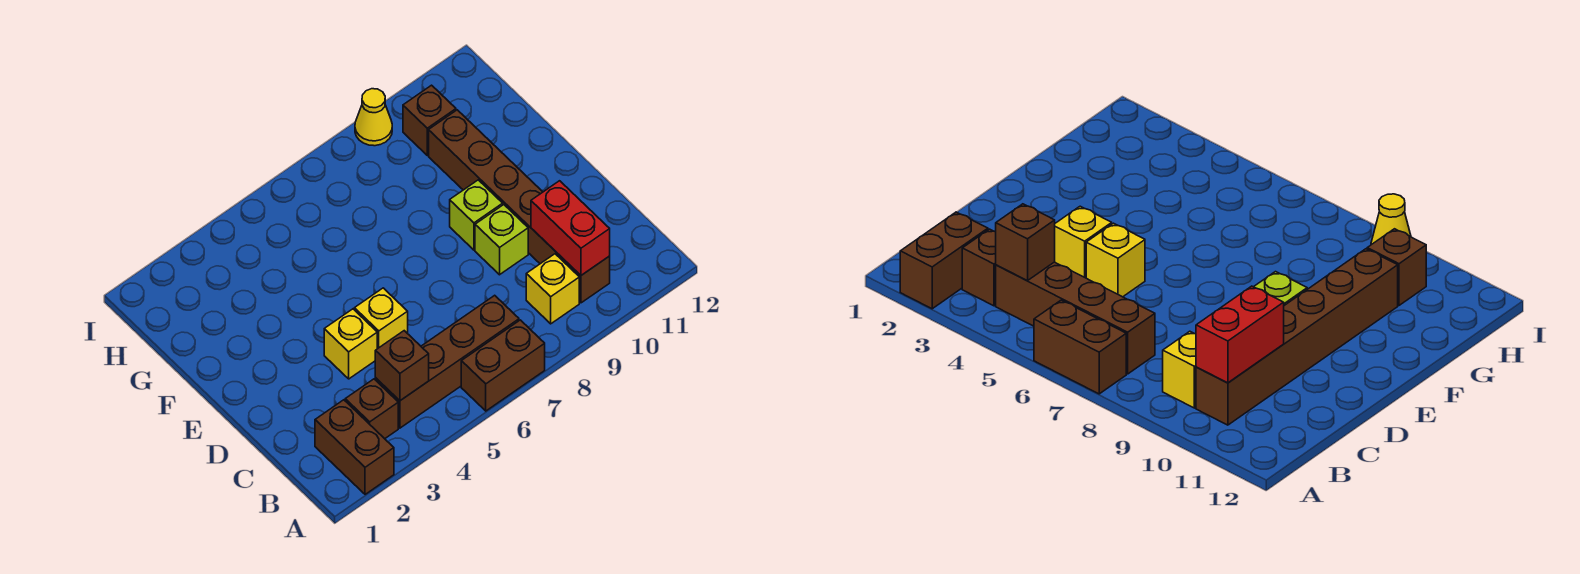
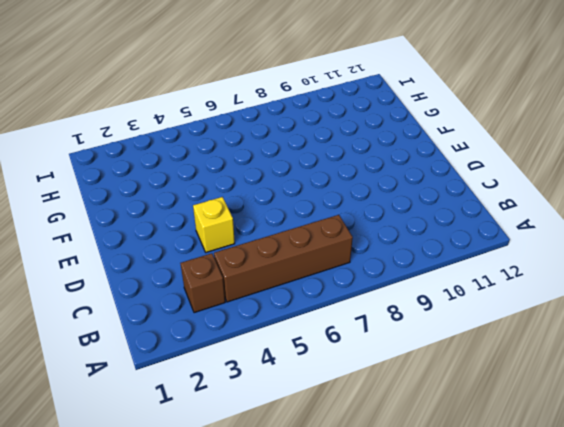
none -> brown brick A2:B2 level 1
none -> brown brick A6:A7 level 1
none -> yellow brick B9 level 1

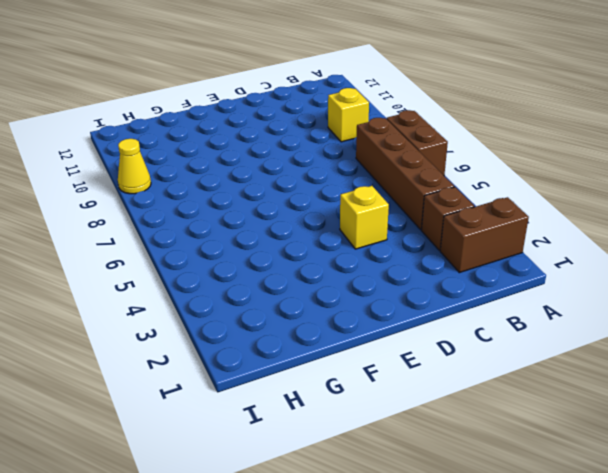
none -> brown brick B10:G10 level 1
none -> yellow brick D5 level 1
none -> lime brick D9 level 1

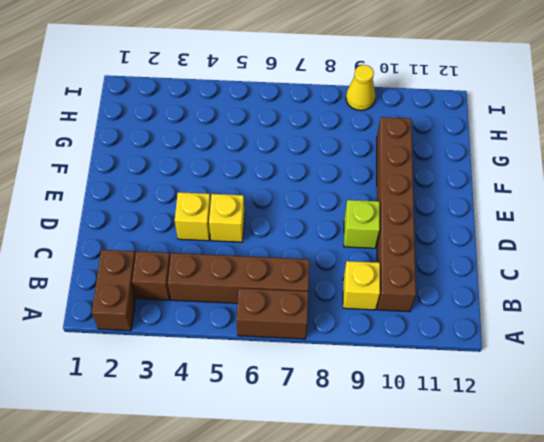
none -> lime brick E9 level 1
none -> brown brick H10 level 1
none -> brown brick B4 level 2

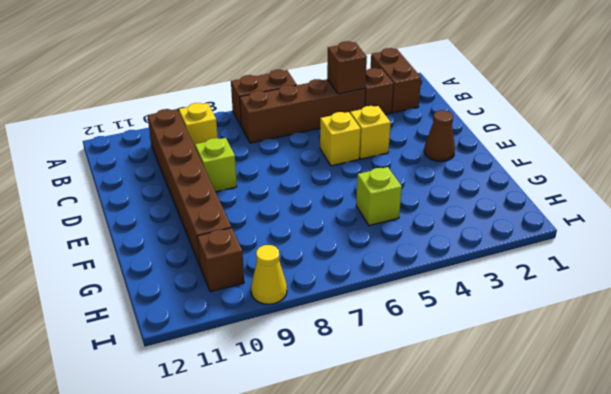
brown cone E2 level 1 -> none
lime brick G5 level 1 -> lime brick E9 level 1
none -> red brick B10:C10 level 2

